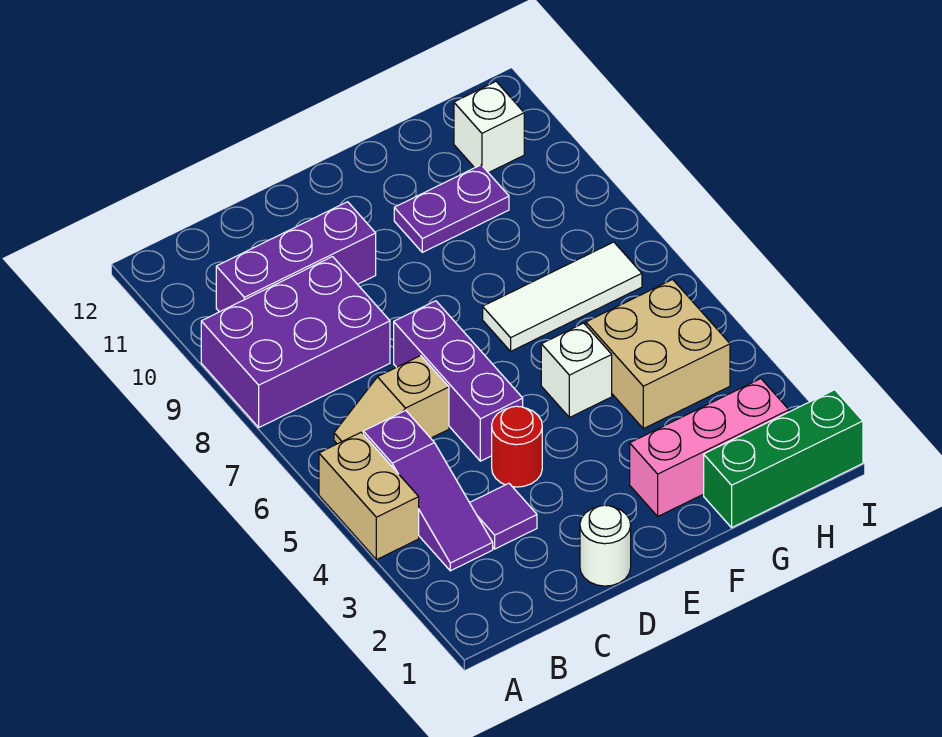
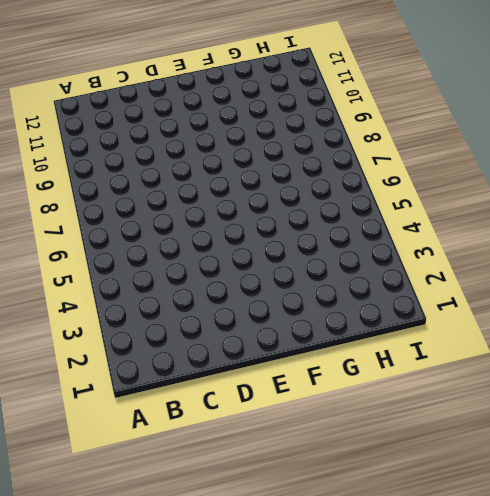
none -> tan brick A4:A5 level 1
none -> purple brick A8:C9 level 1
none -> purple slope B3:B5 level 1 top 5

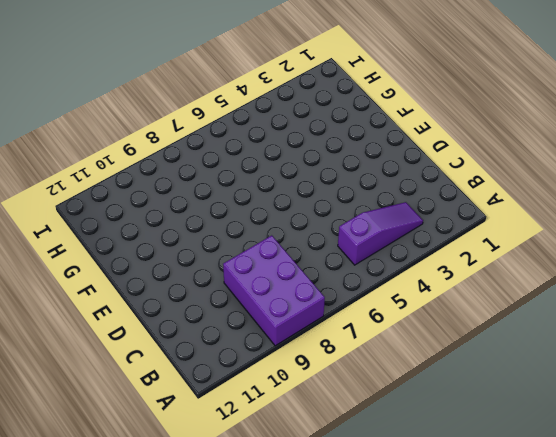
none -> tan brick A4:A5 level 1
none -> tan slope B6:C6 level 1 top C
none -> purple brick B10:D10 level 1

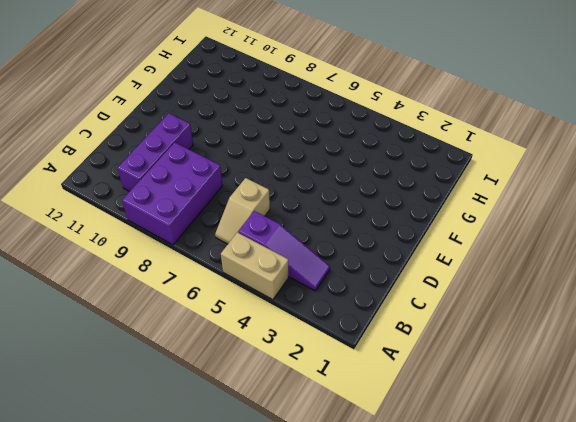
none -> purple tile C3 level 1
none -> white round brick D1 level 1
none -> red round brick D4 level 1

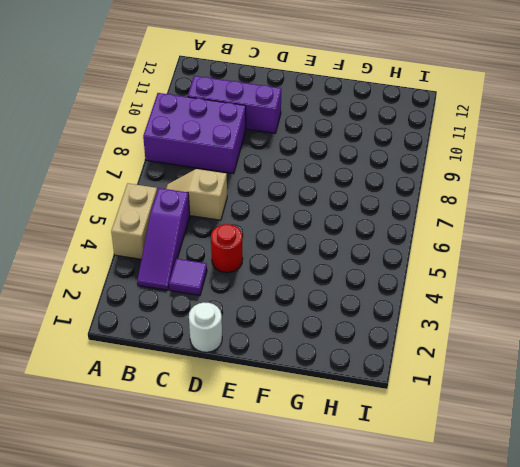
none -> purple brick D5:D7 level 1
none -> pink brick F2:H2 level 1
none -> white brick F5 level 1

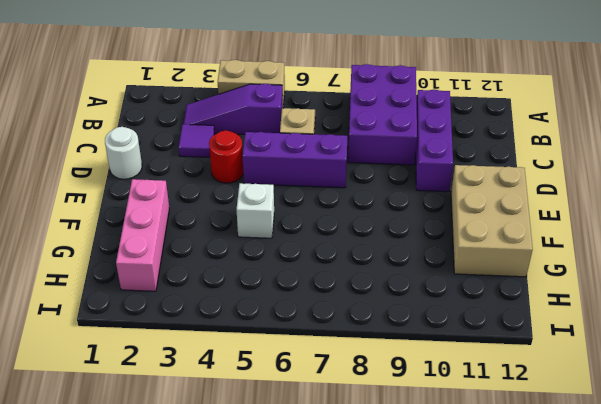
tan brick E11:G12 level 1 -> none
none -> white tile F7:H7 level 1
none -> purple plate F10:G10 level 1
none -> green brick G1:I1 level 1

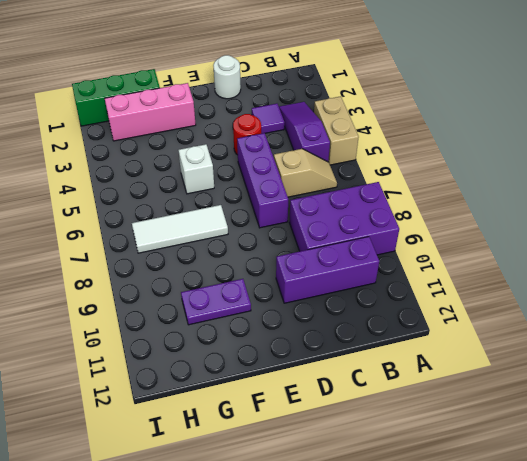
none -> tan brick G4:H5 level 1
none -> white brick H11 level 1

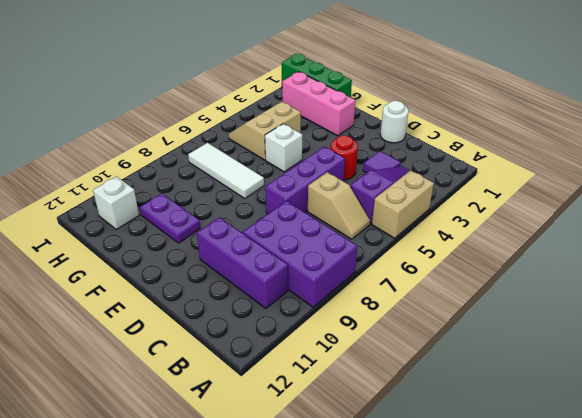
tan slope G4:H5 level 1 top G -> tan brick G4:H5 level 1

